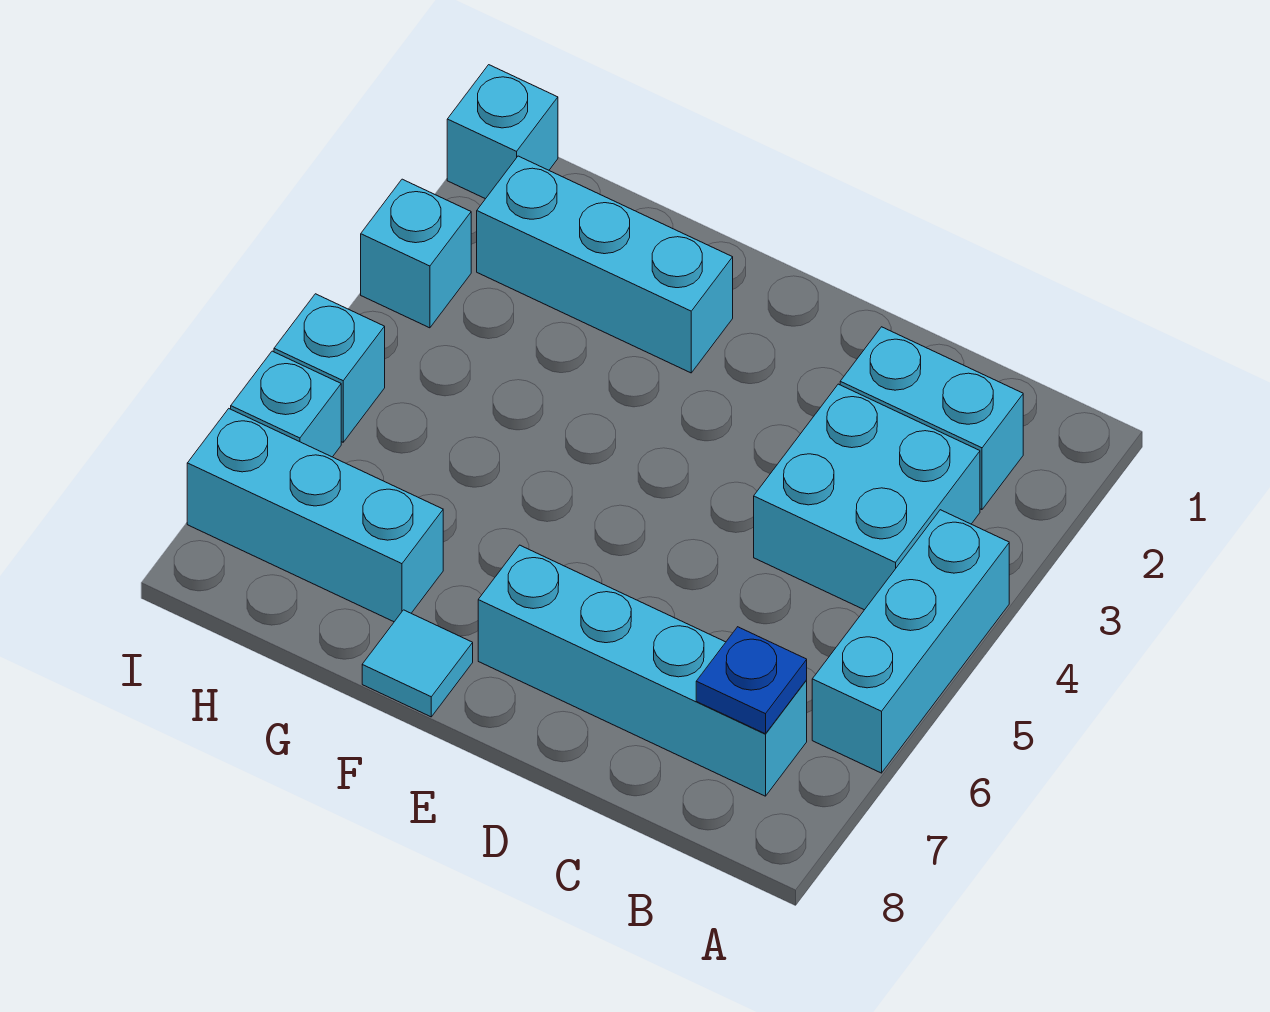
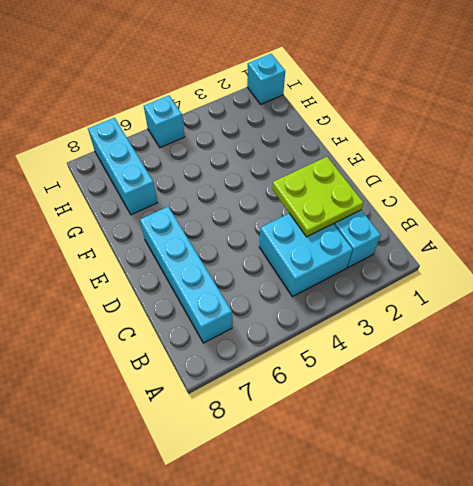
lime plate C2:D3 level 2 -> none
none -> cyan brick A4:A6 level 1
none -> cyan brick F2:H2 level 1
none -> cyan tile F8 level 1

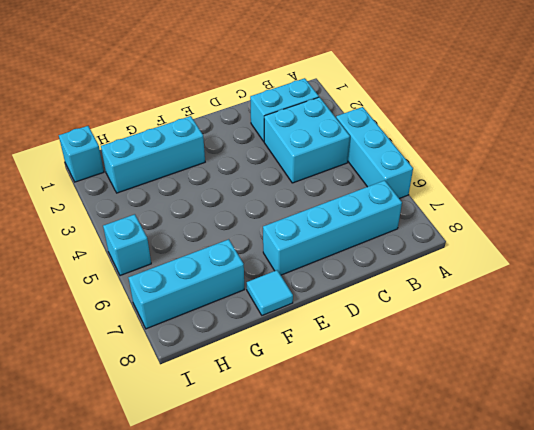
none -> cyan brick I3 level 1
none -> cyan brick I6 level 1
none -> blue plate B7 level 2

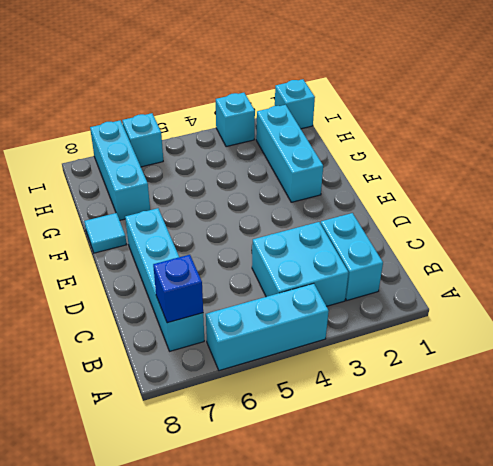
blue brick B7 level 2 -> blue plate B7 level 2
none -> cyan brick I5 level 1

